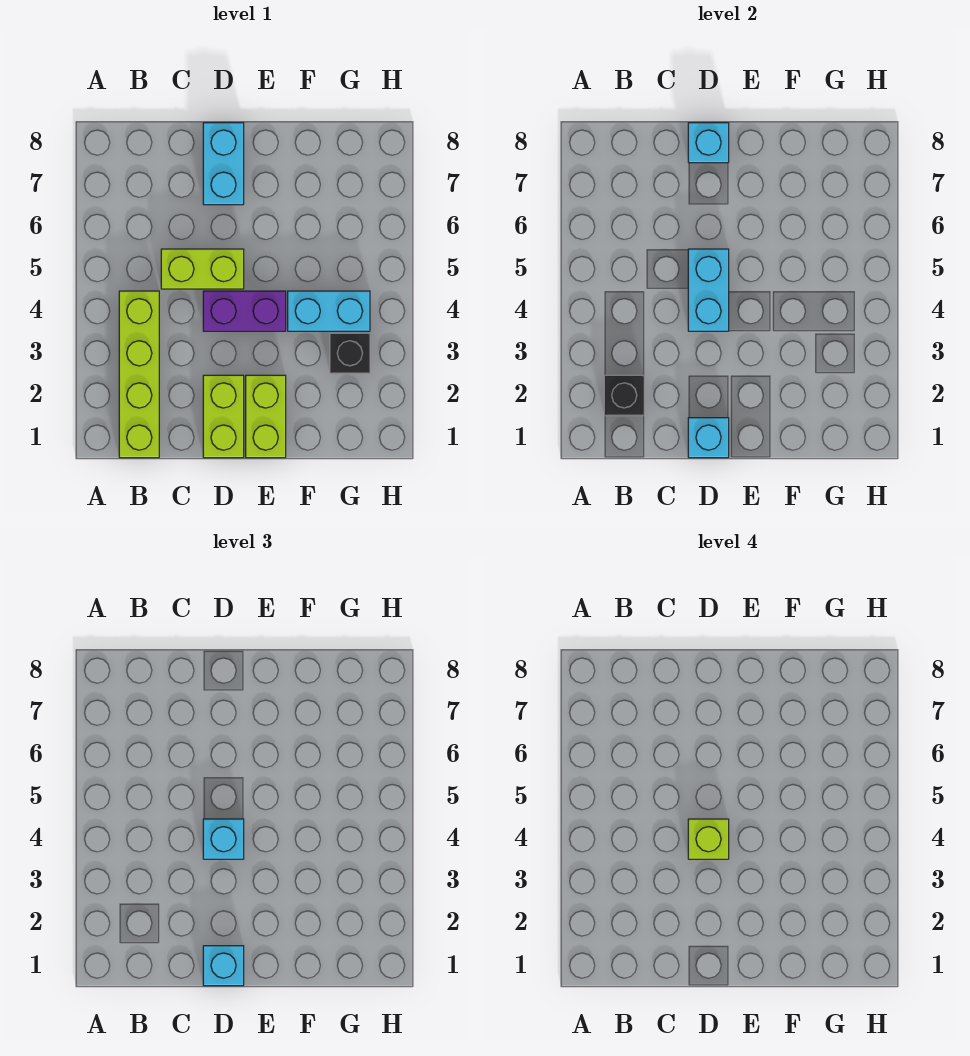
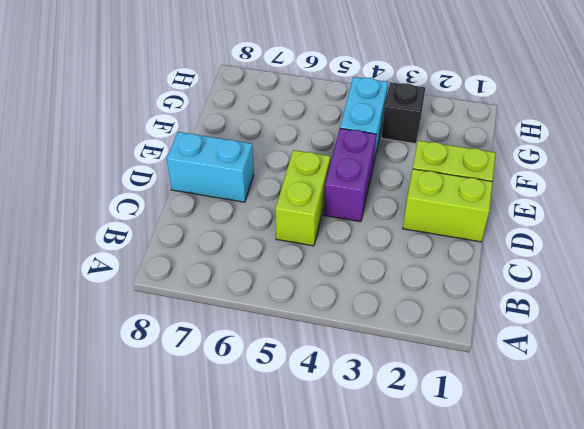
none -> lime brick B1:B4 level 1
none -> black brick B2 level 2
none -> cyan brick D1 level 2

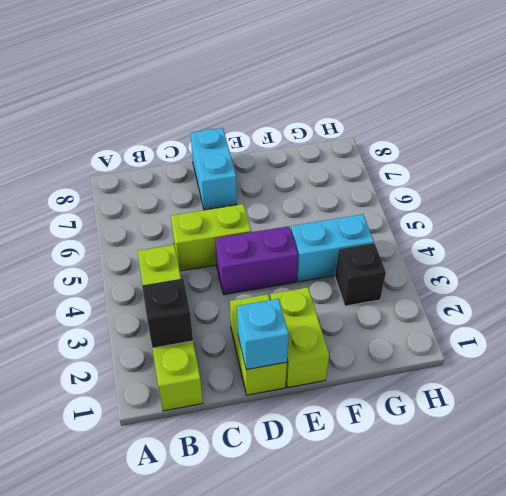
none -> cyan brick D4:D5 level 2
none -> cyan brick D8 level 2
none -> cyan brick D1 level 3

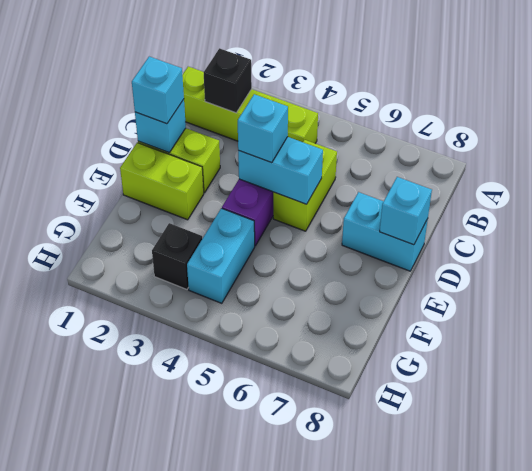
none -> lime brick D4 level 4

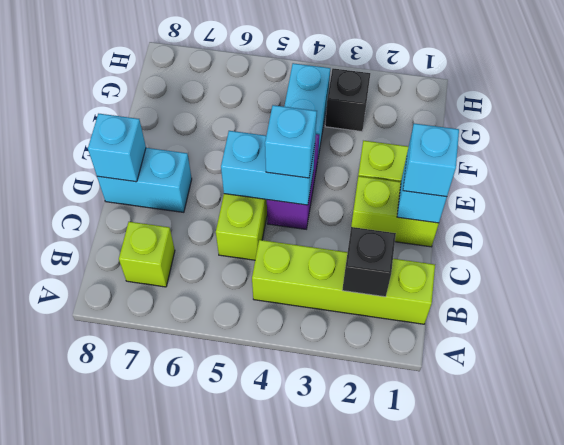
lime brick B7 level 1 -> lime brick D4 level 4

